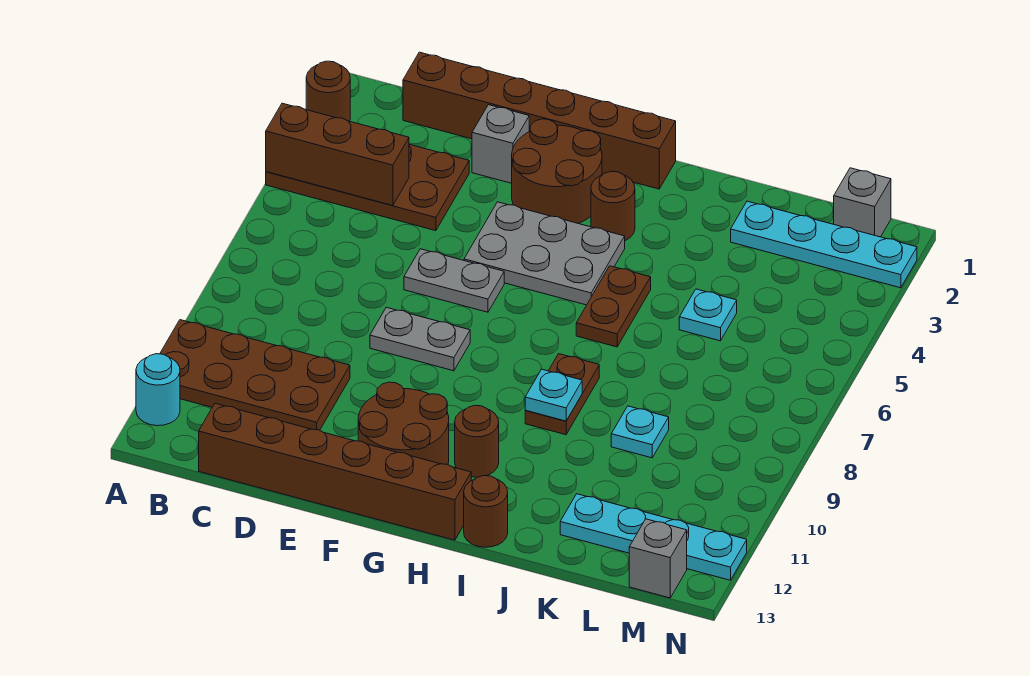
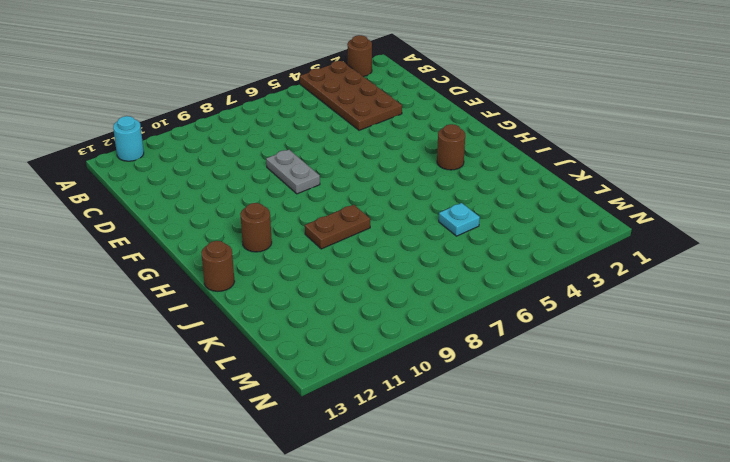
none -> brown plate A10:D11 level 1
none -> brown brick C1:H1 level 1
none -> brown brick C13:H13 level 1

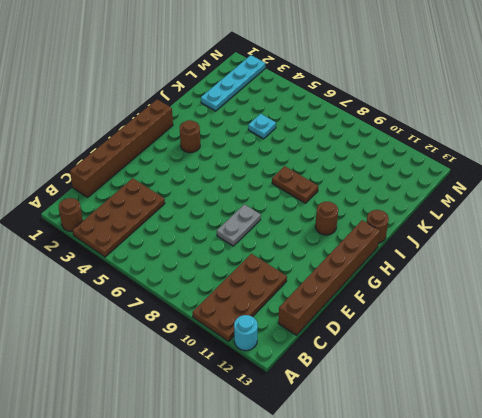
none -> grey brick E2 level 1
none -> grey plate E6:F6 level 1
none -> brown round brick F2:G3 level 1

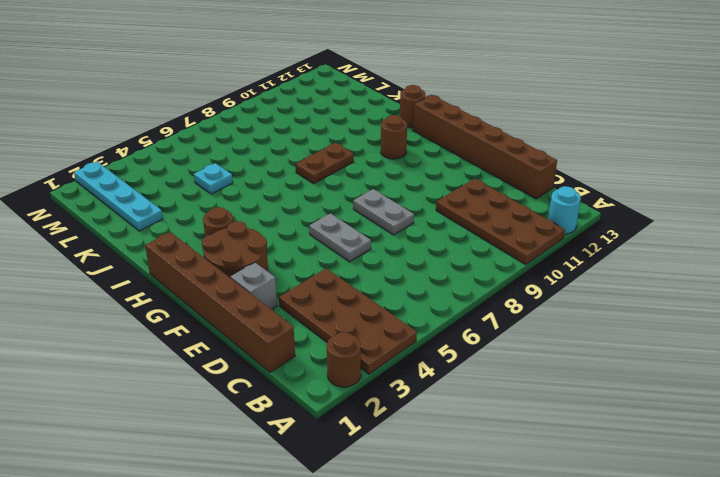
none -> grey plate F4:H5 level 1
none -> brown round brick F11:G12 level 1
none -> brown plate I5:I6 level 1

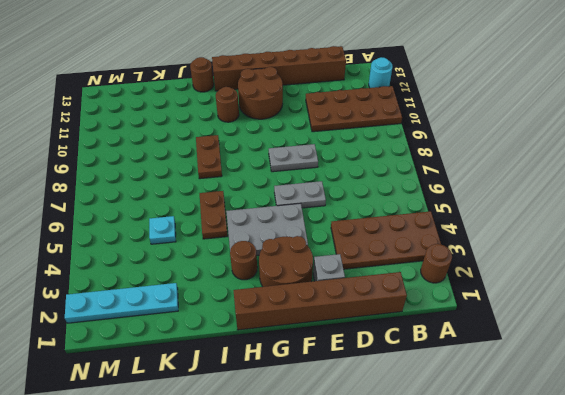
none -> cyan plate K9 level 1
none -> cyan plate K12:N12 level 1
none -> grey brick M1 level 1

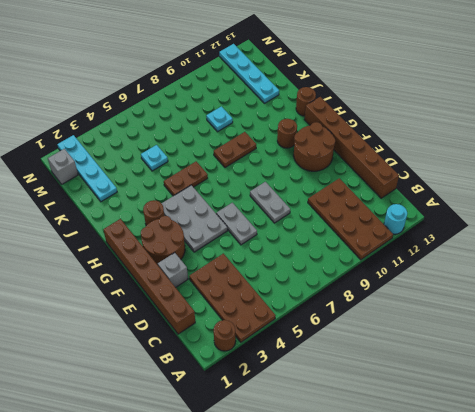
none -> grey brick M13 level 1
none -> brown brick A4:C4 level 2
none -> cyan plate I9 level 2

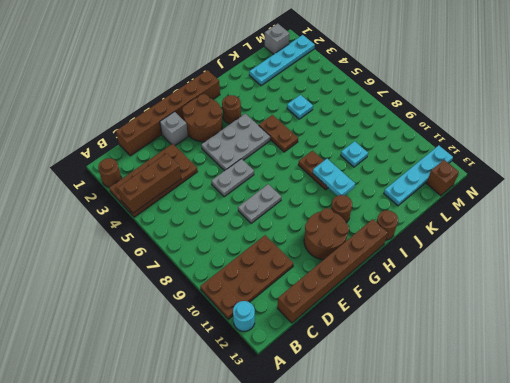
cyan plate I9:I10 level 2 -> cyan plate I9 level 2
brown brick M13 level 1 -> grey brick M13 level 1

